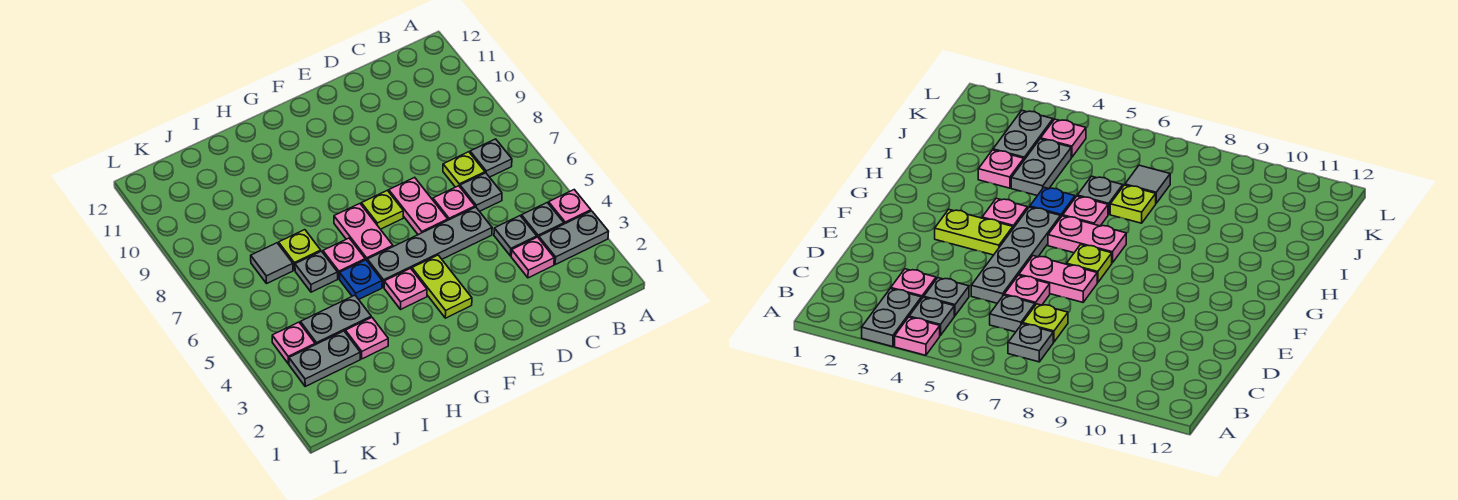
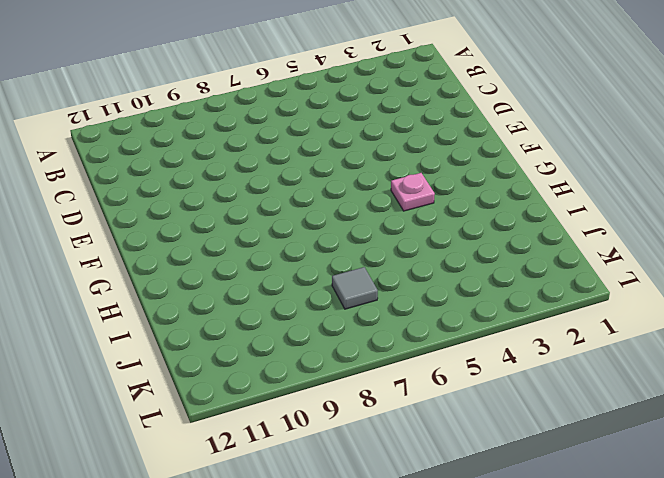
none -> grey plate A3:B3 level 1
none -> pink plate A4 level 1
none -> grey plate B4 level 1

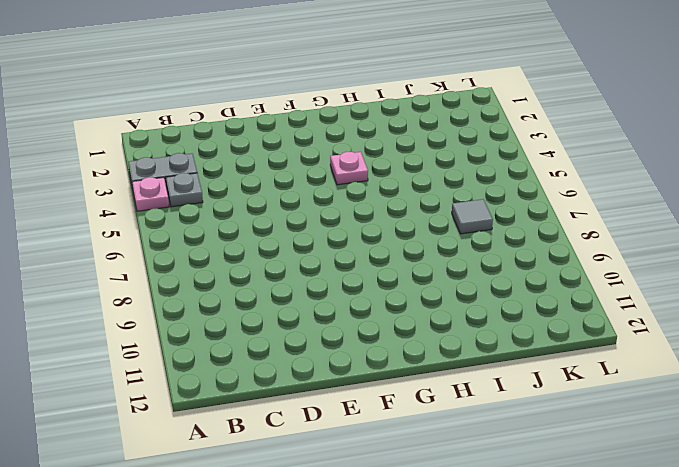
none -> grey plate B7 level 1
none -> pink plate C3 level 1
none -> grey plate C4 level 1

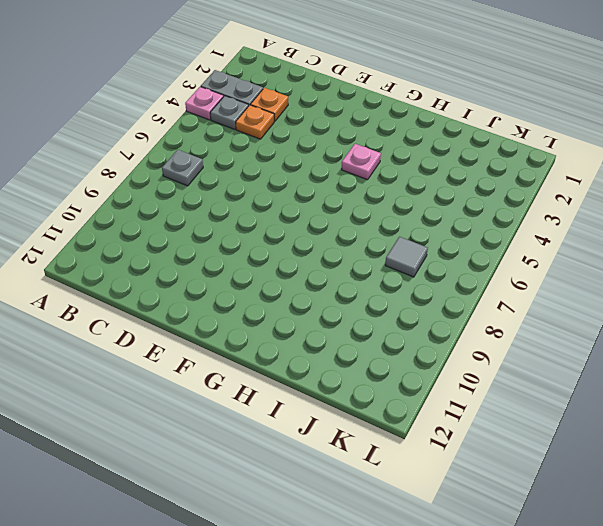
orange plate C3 level 1 -> pink plate C3 level 1
orange plate C4 level 1 -> grey plate C4 level 1
none -> grey plate C6 level 1
none -> lime plate C7 level 1
none -> grey plate D5:G5 level 1

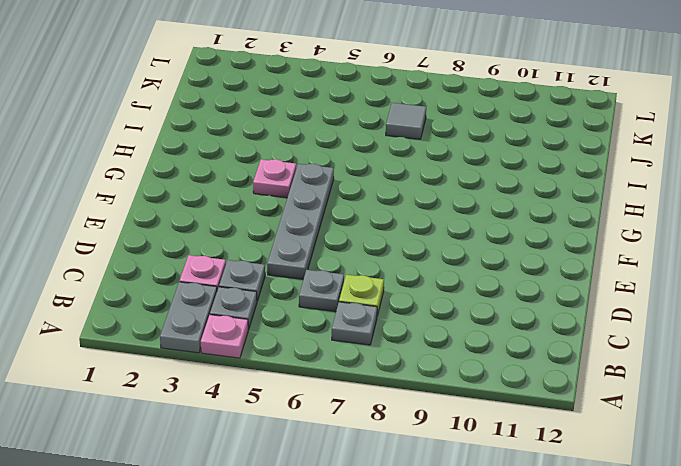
none -> pink plate D6 level 1
none -> pink plate E6:E7 level 1
none -> lime plate F3:F4 level 1

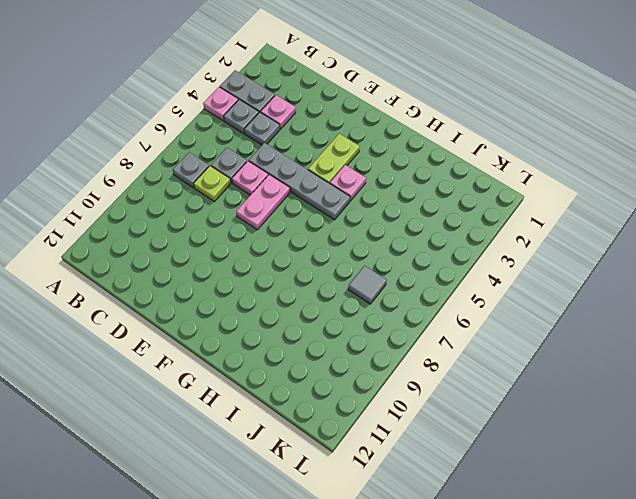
none -> lime plate F7 level 1
none -> pink plate G6:G7 level 1
none -> blue plate H5 level 1

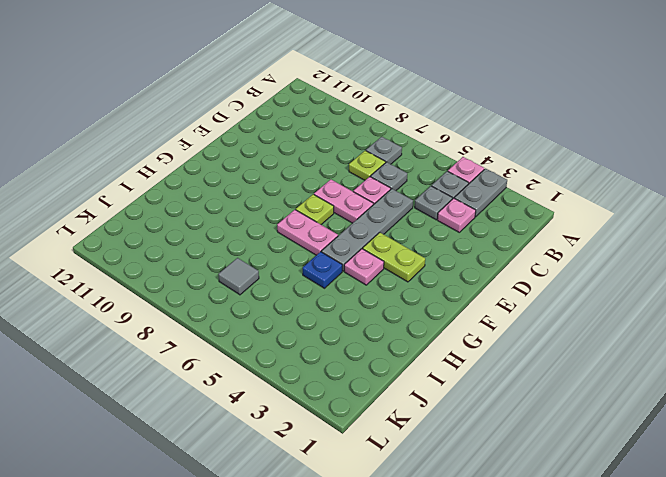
none -> pink plate H6 level 1
none -> pink plate I3 level 1
none -> grey plate I4:J4 level 1

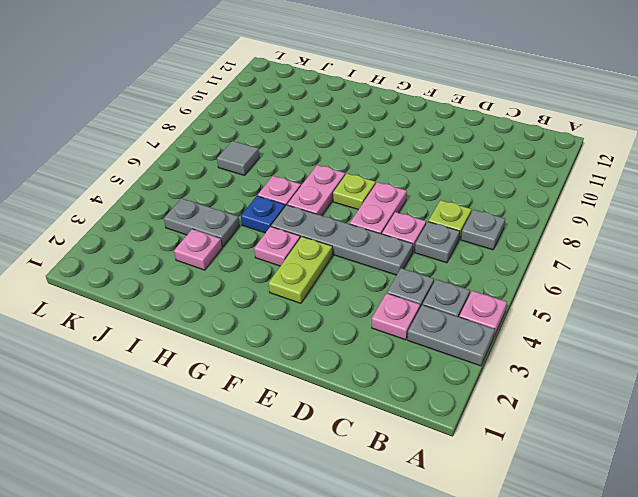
none -> grey plate I6 level 1
none -> lime plate I7 level 1
none -> grey plate J3:K3 level 1

